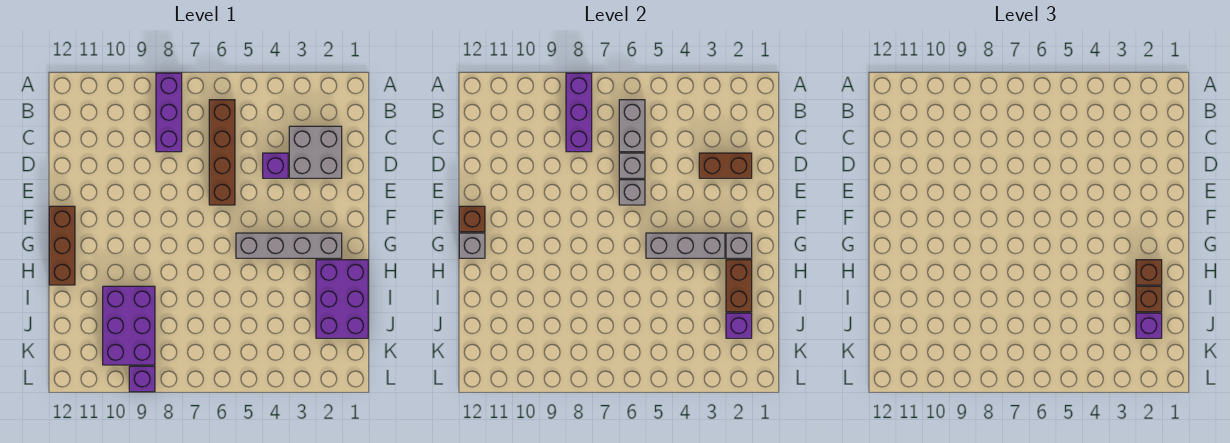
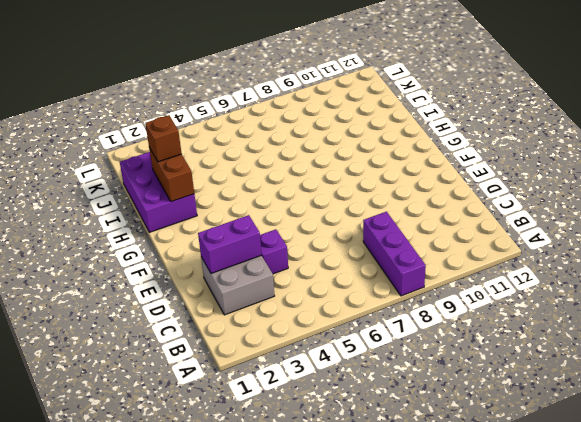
purple brick D2:D3 level 2 -> brown brick D2:D3 level 2
none -> brown brick B6:E6 level 1
none -> brown brick F12:H12 level 1
none -> grey brick G2:G5 level 1

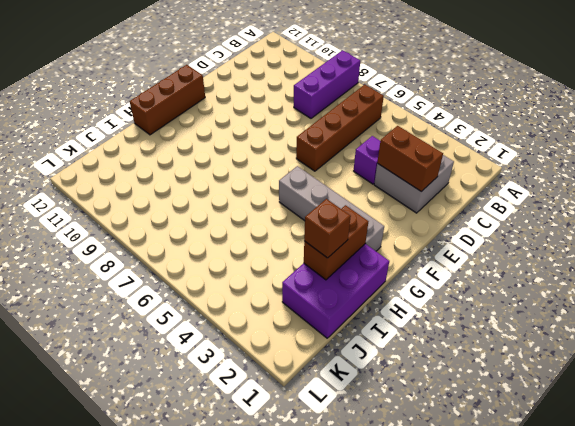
none -> purple brick I9:K10 level 1
none -> purple brick L9 level 1
none -> purple brick A8:C8 level 2

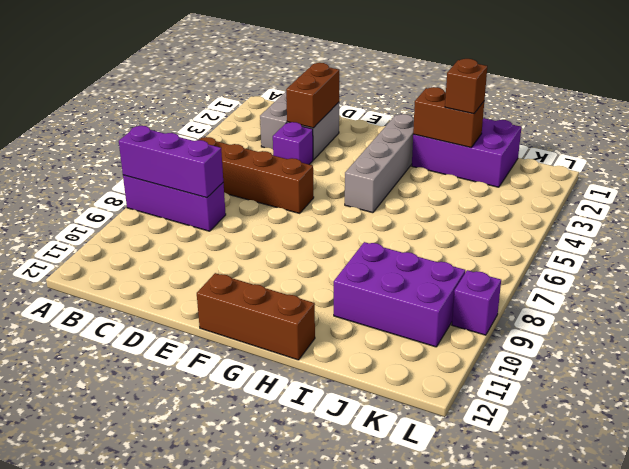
none -> grey brick B6:C6 level 2
none -> grey brick D6 level 2
none -> grey brick E6 level 2

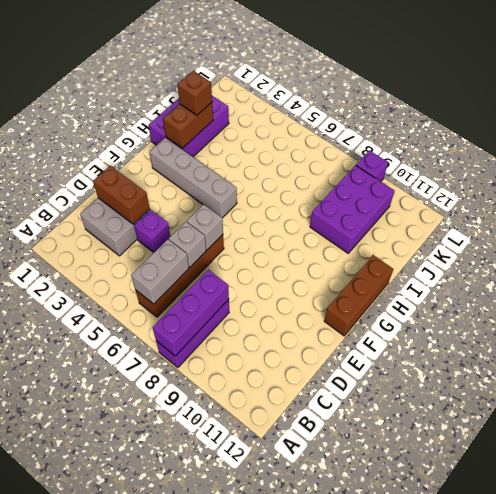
none -> brown brick F12 level 2
none -> grey brick G2 level 2
none -> grey brick G3:G5 level 2

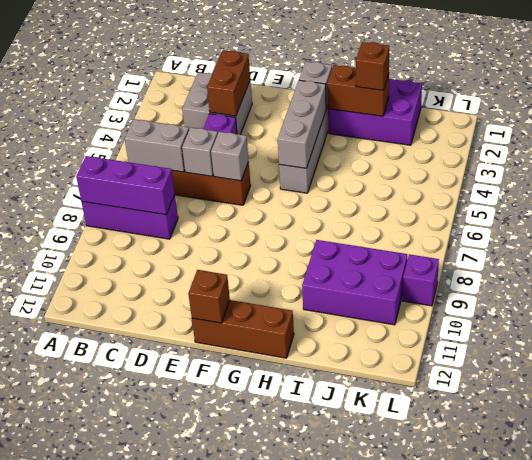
none -> grey brick G12 level 2
none -> purple brick J2 level 2
none -> brown brick H2 level 3

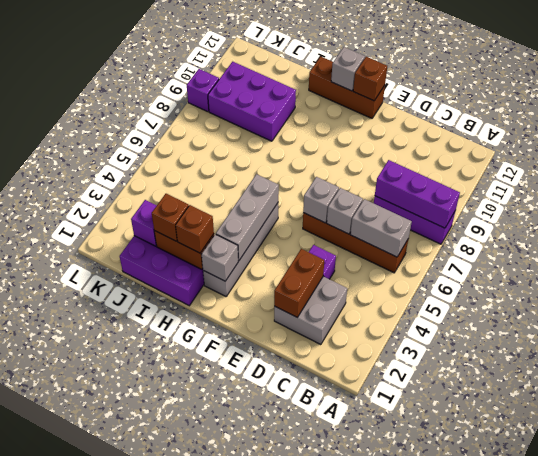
none -> purple brick J2 level 3

